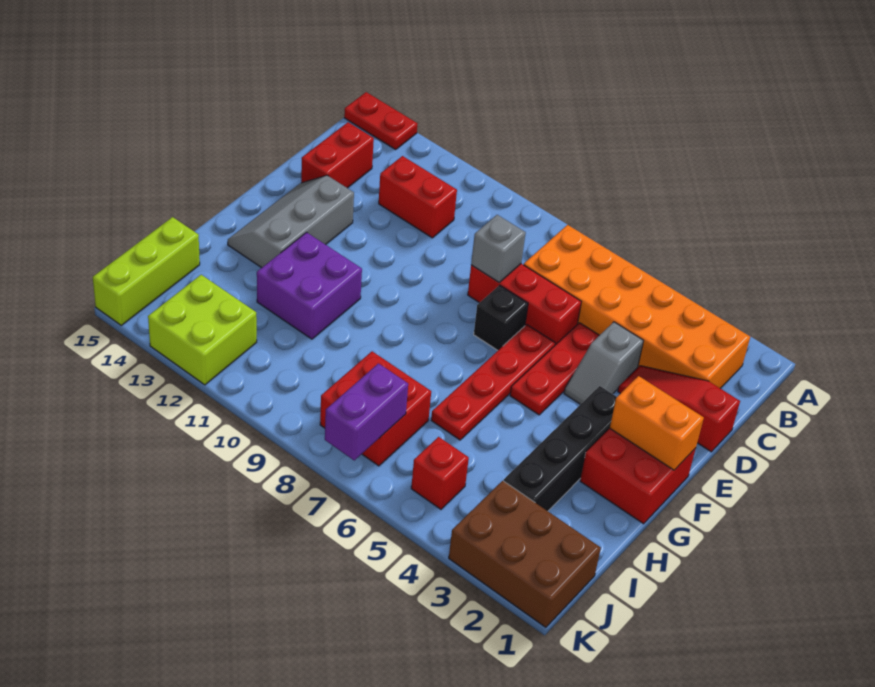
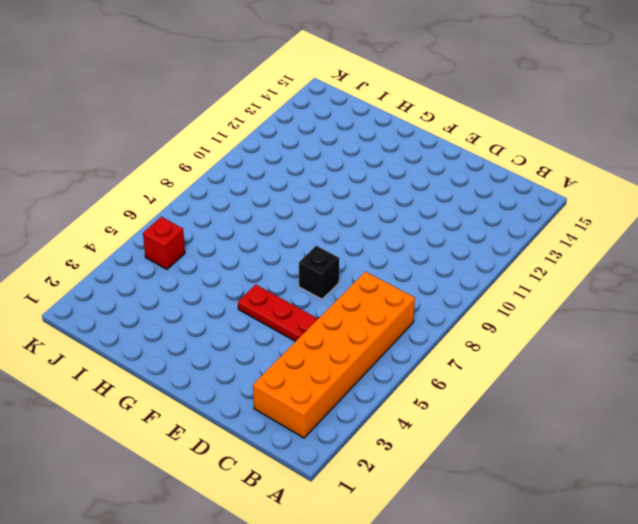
none -> red plate A14:A15 level 1
none -> red brick C11:C12 level 1
none -> red brick C14:D14 level 1

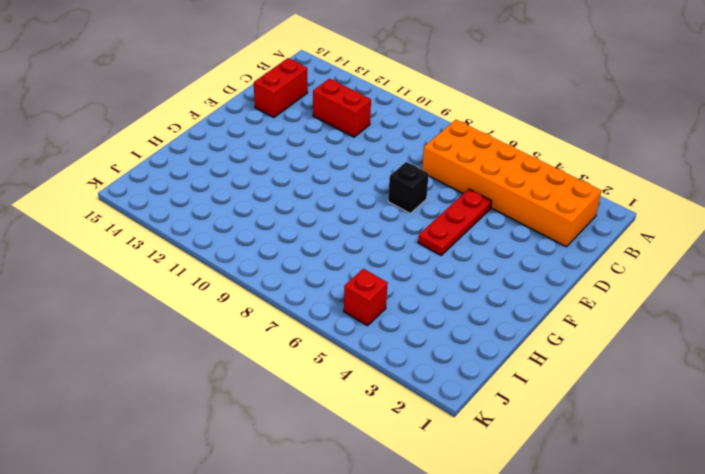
none -> red plate A14:A15 level 1
none -> red slope D1:D3 level 1 top 1
none -> grey slope D4:E4 level 1 top D

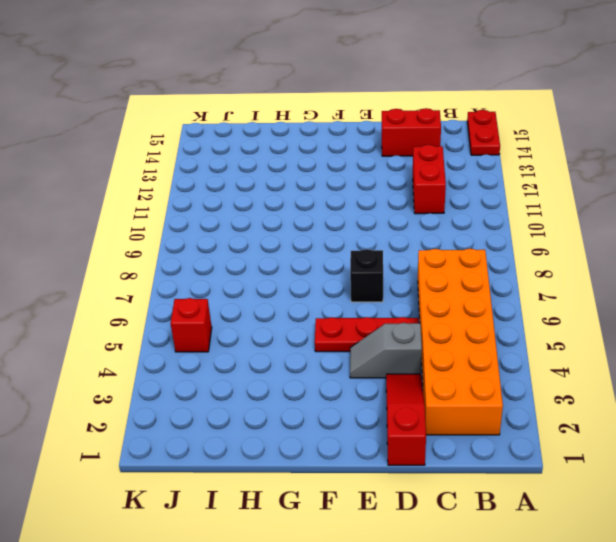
none -> red brick D6:D8 level 1
none -> red plate E6:H6 level 1
none -> grey slope E13:G14 level 1 top 13

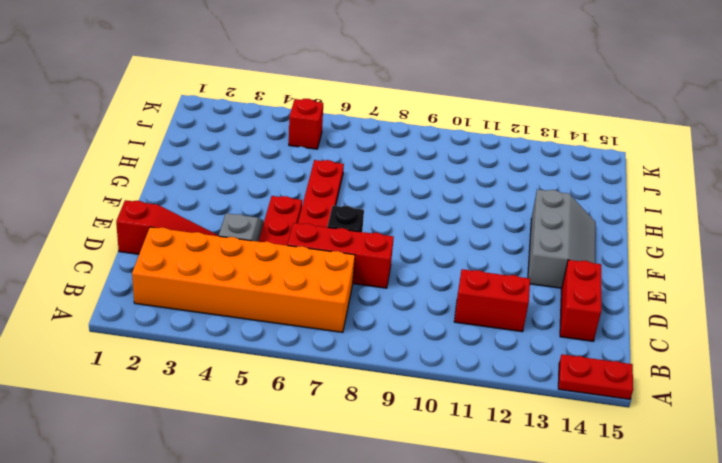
none -> red brick F1:G2 level 1
none -> black brick F3:I3 level 1
none -> purple brick G11:H12 level 1

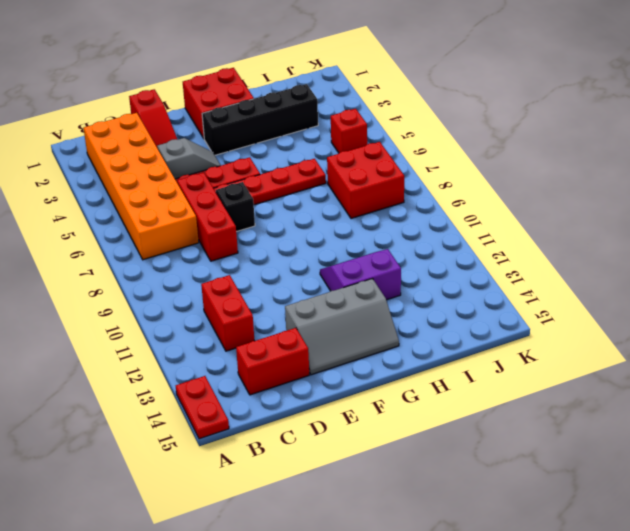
purple slope G11:H12 level 1 top 12 -> purple brick G11:H12 level 1
none -> lime brick I15:K15 level 1
none -> brown brick J1:K3 level 1
none -> lime brick J12:K13 level 1

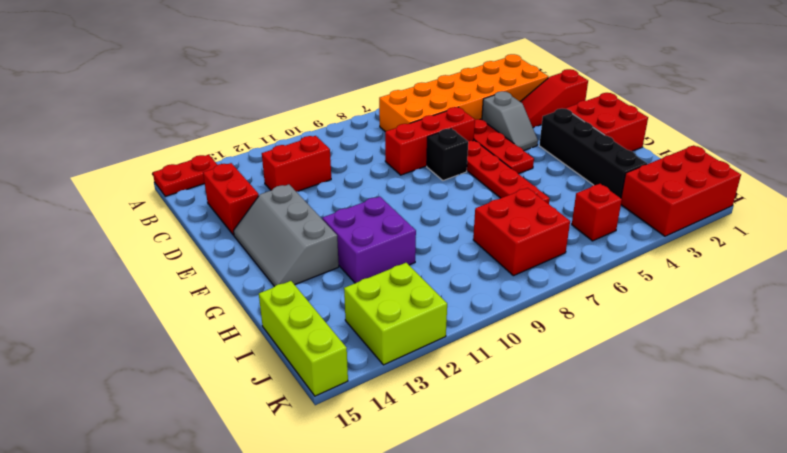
red brick J1:K3 level 1 -> brown brick J1:K3 level 1
none -> grey brick D8 level 2
none -> orange brick F1:F2 level 2
none -> purple brick J7:K7 level 2

